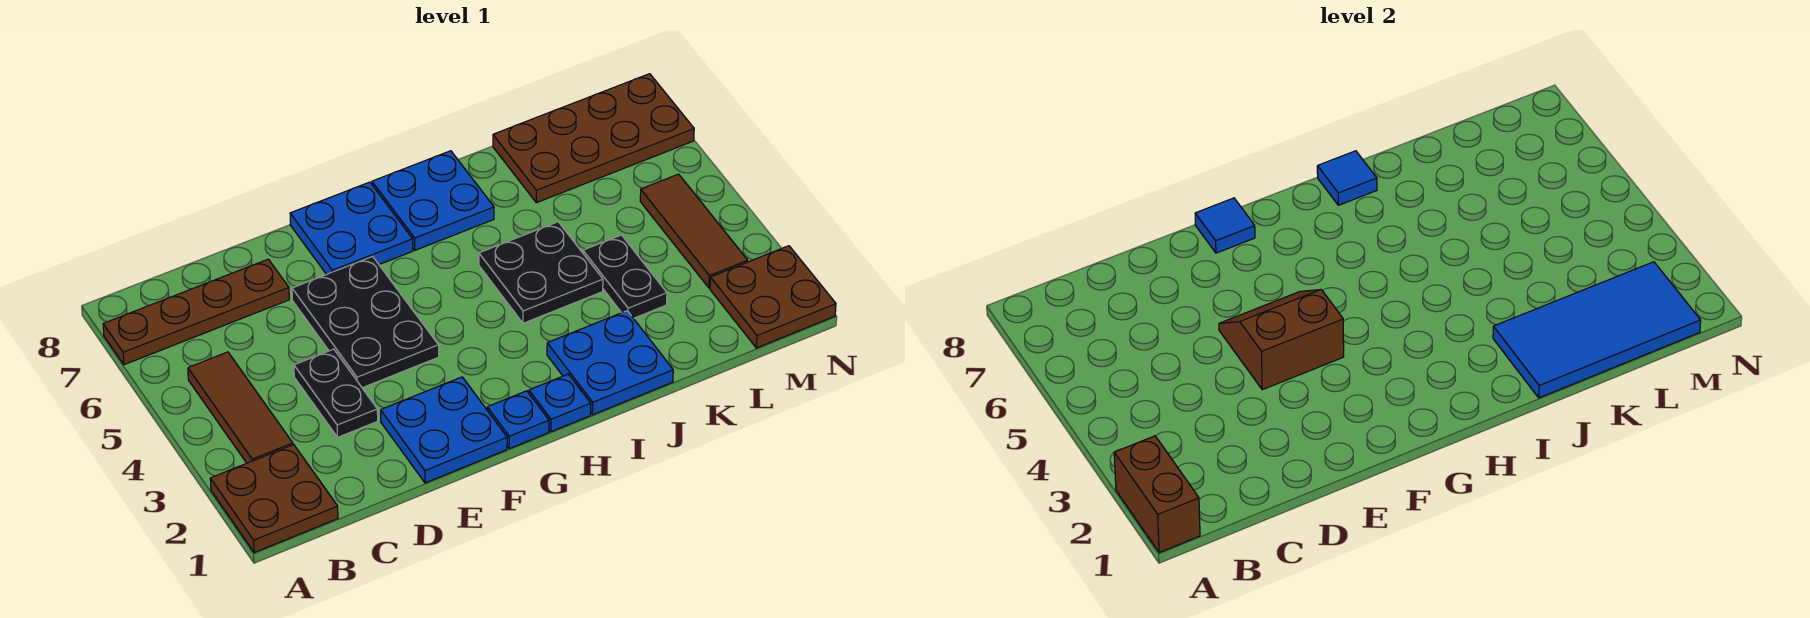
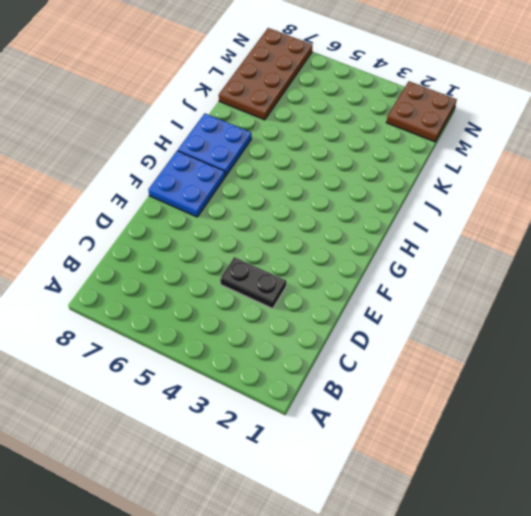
none -> brown plate A1:B2 level 1
none -> brown plate A7:D7 level 1
none -> brown tile B3:B5 level 1

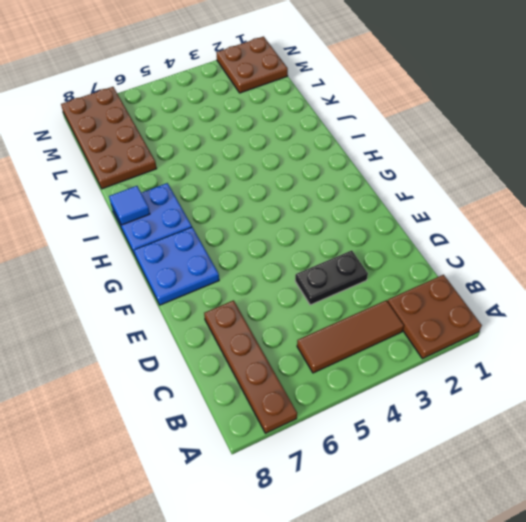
none -> blue plate E1:F2 level 1
none -> black plate E4:F6 level 1
none -> blue plate G1 level 1

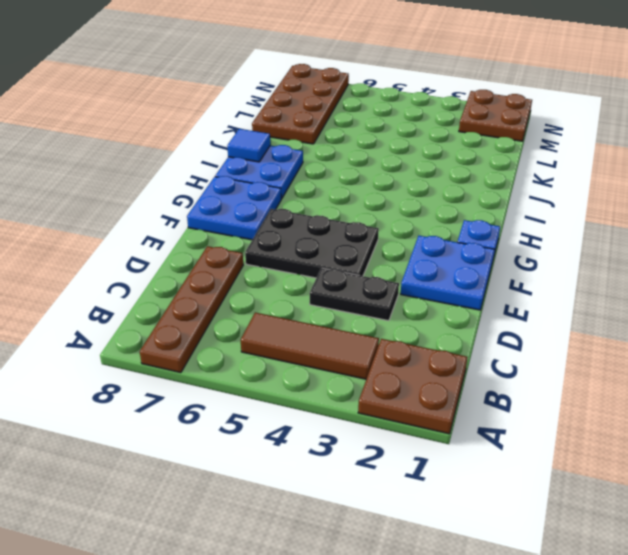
none -> blue plate H1 level 1
none -> blue plate I1:J2 level 1
none -> black plate I4:J5 level 1

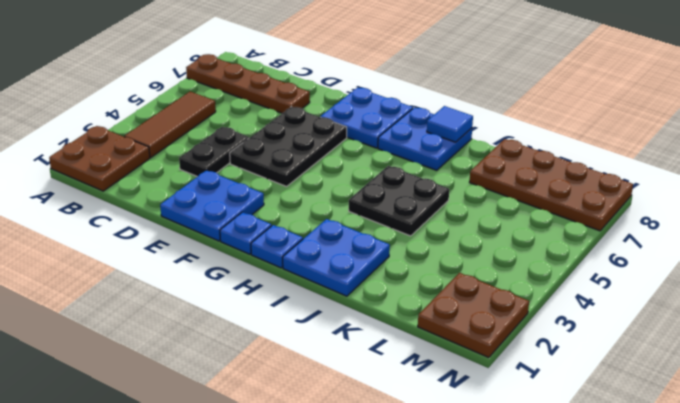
none -> black plate K3:K4 level 1
none -> brown tile M3:M5 level 1
none -> brown brick A1:A2 level 2

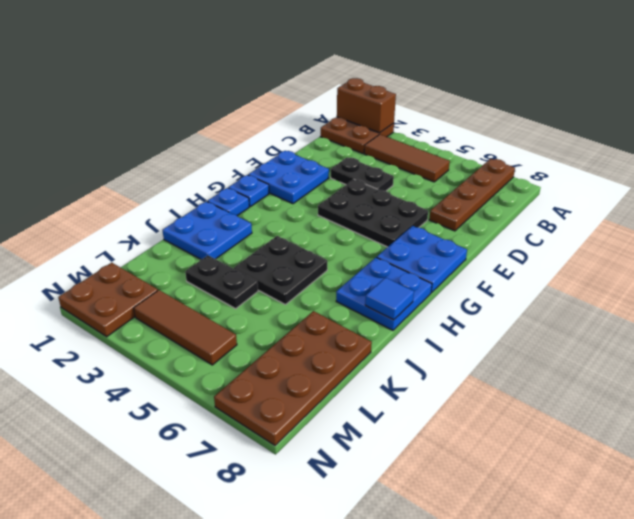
none -> brown slope E4:F5 level 2 top 4
none -> blue tile F8 level 2
none -> blue tile J1:M2 level 2

